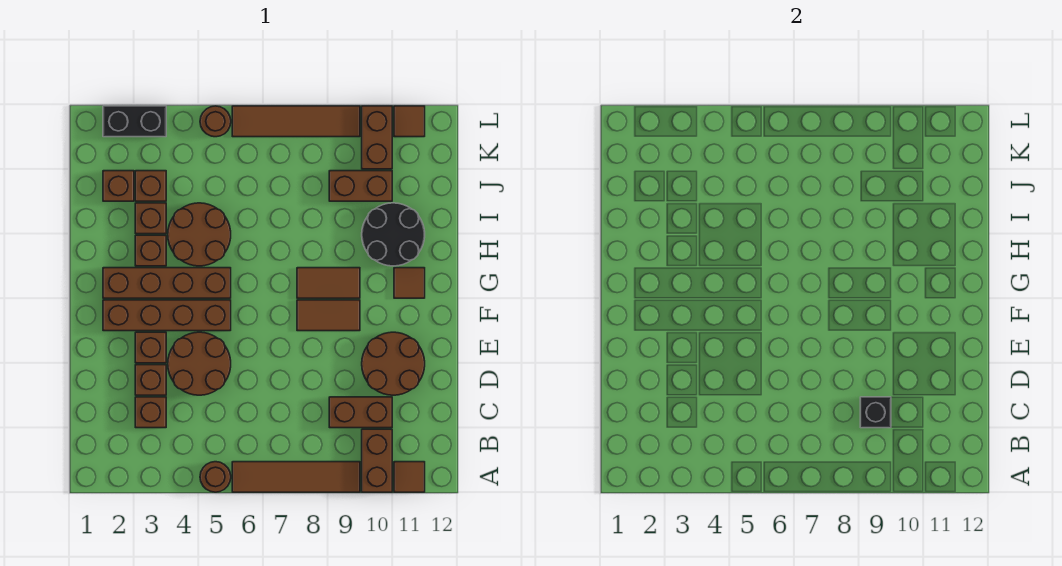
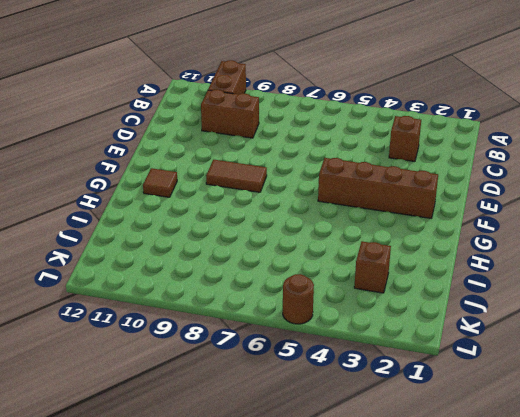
none -> brown round brick A5 level 1
none -> brown tile A6:A9 level 1
none -> brown tile A11 level 1

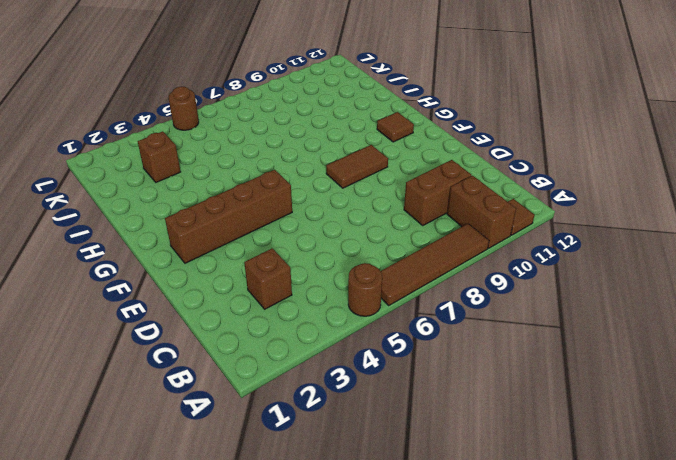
none -> brown brick D3 level 1
none -> brown round brick D4:E5 level 1
none -> brown round brick D10:E11 level 1

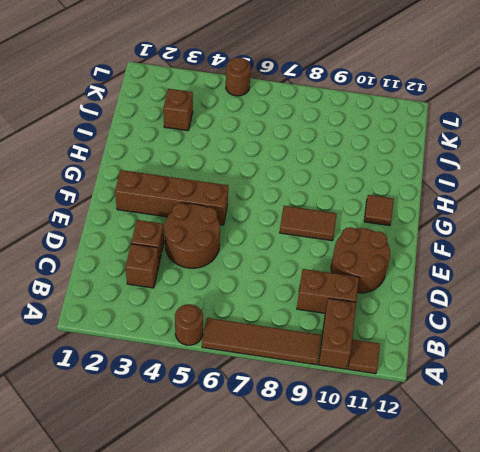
none -> brown brick E3 level 1
none -> brown brick G2:G5 level 1
none -> brown tile G8:G9 level 1

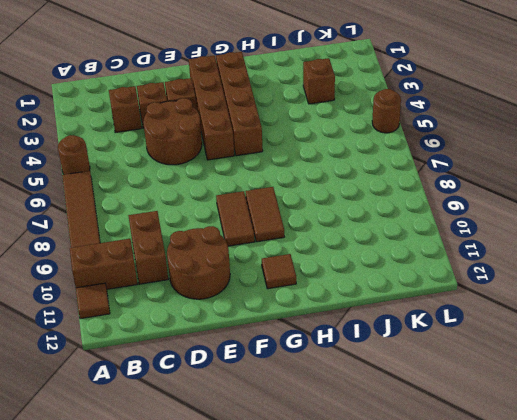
none -> brown brick H3 level 1
none -> brown round brick H4:I5 level 1
none -> black round brick H10:I11 level 1

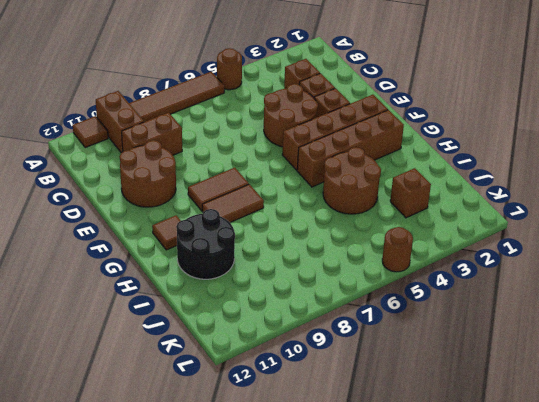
none -> brown brick H3 level 1
none -> brown brick I3 level 1
none -> brown brick J2 level 1

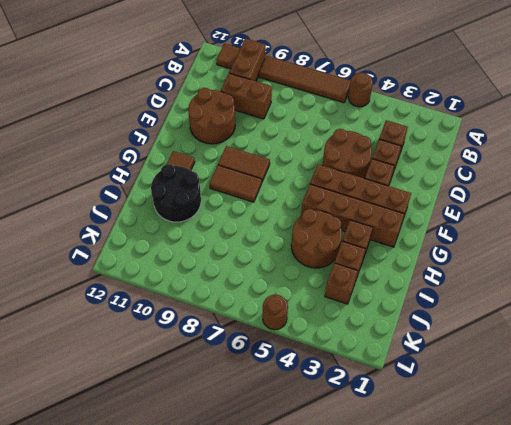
none -> brown brick J2 level 1
none -> brown brick J9:J10 level 1
none -> brown brick K10:L10 level 1

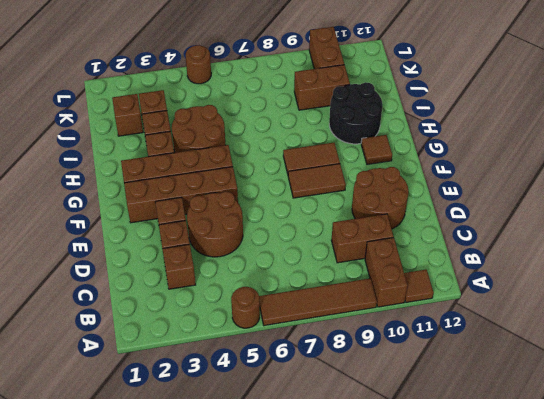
none -> black brick L2:L3 level 1
none -> brown tile L6:L9 level 1
none -> brown tile L11 level 1

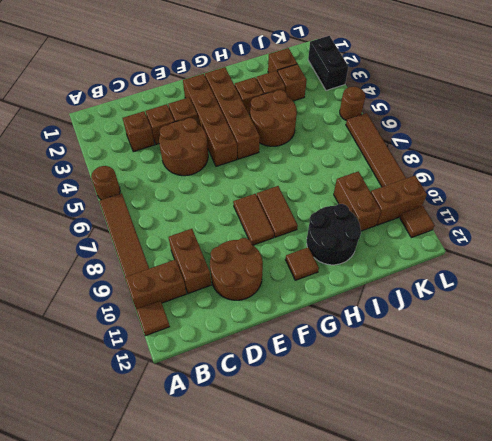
none -> black brick C9 level 2

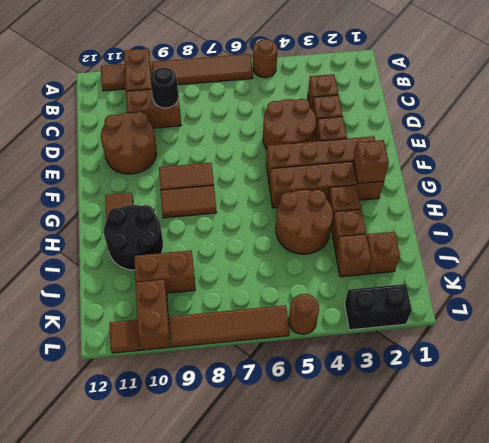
black round brick C9 level 2 -> black brick C9 level 2
brown brick G2 level 2 -> none

